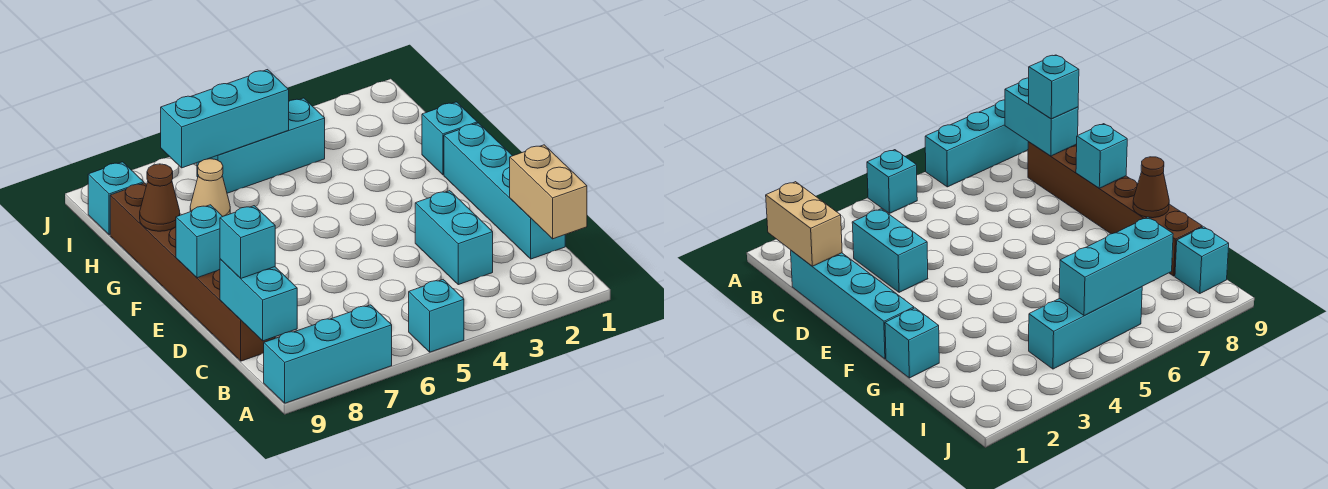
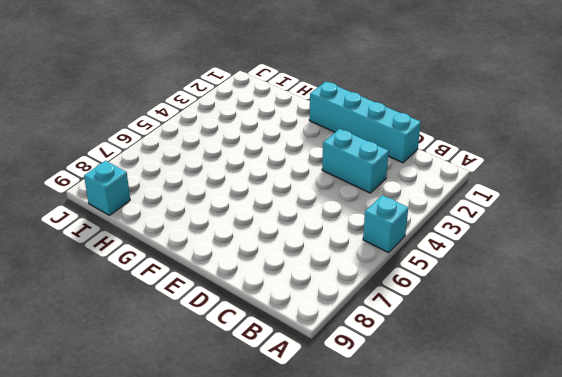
none -> cyan brick A7:A9 level 1
none -> brown brick C9:H9 level 1
none -> cyan brick G1 level 1

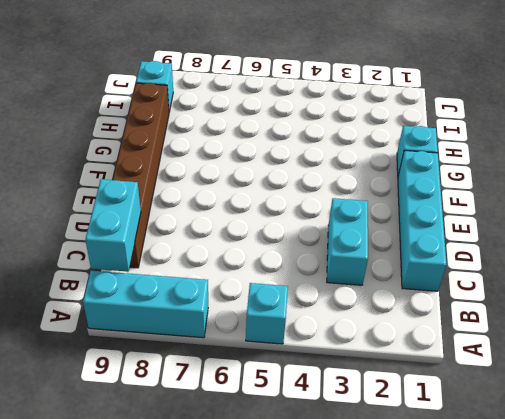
none -> tan cone H7 level 1
none -> cyan brick I4:I6 level 1
none -> tan brick B1:C1 level 2

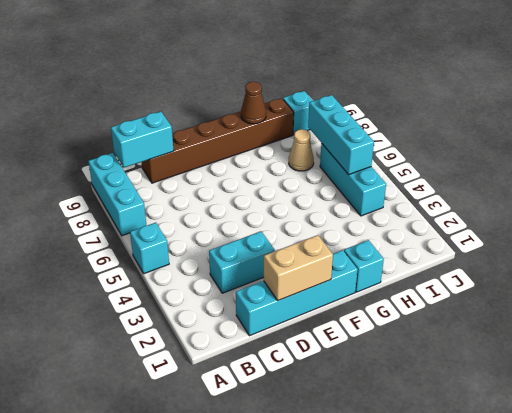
tan brick D1:E1 level 2 -> tan brick B1:C1 level 2
none -> cyan brick E9 level 2
none -> cyan brick C9 level 3

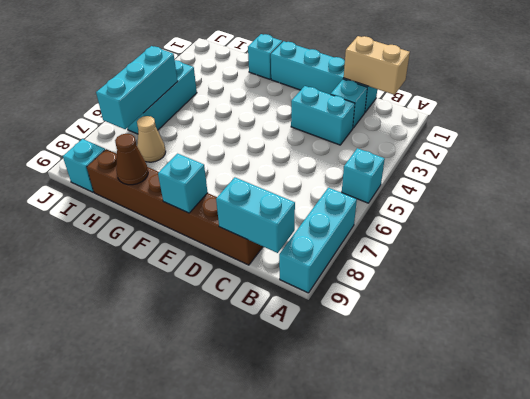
cyan brick C2 level 1 -> cyan brick C9 level 3

